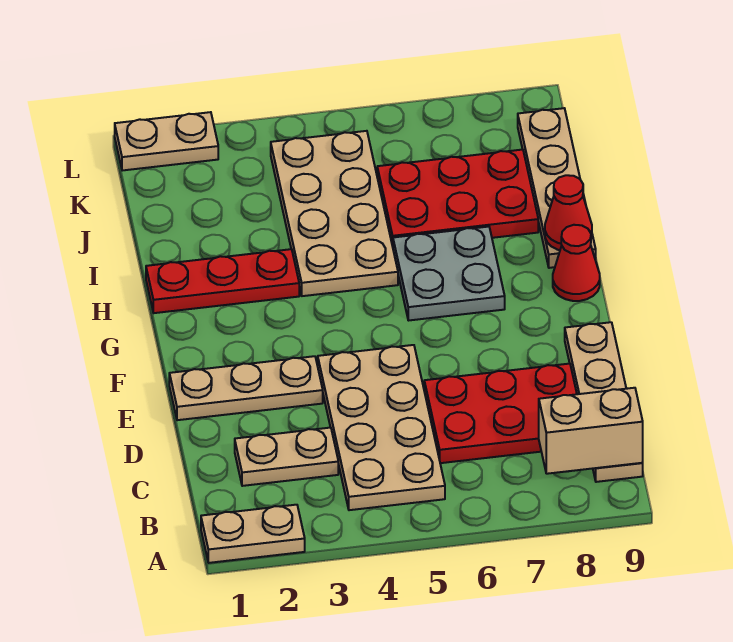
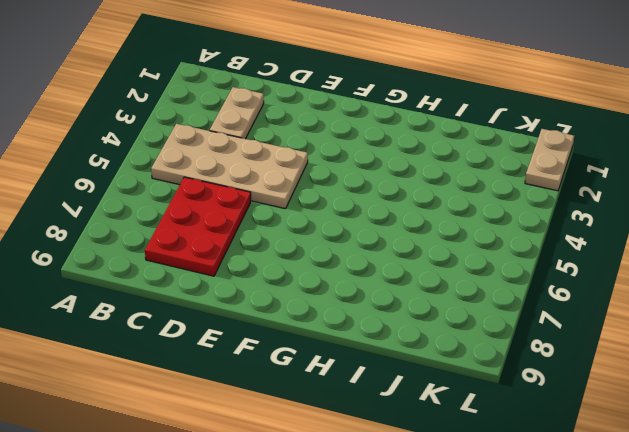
none -> tan plate A1:A2 level 1
none -> tan plate B9:E9 level 1
none -> tan plate E1:E3 level 1

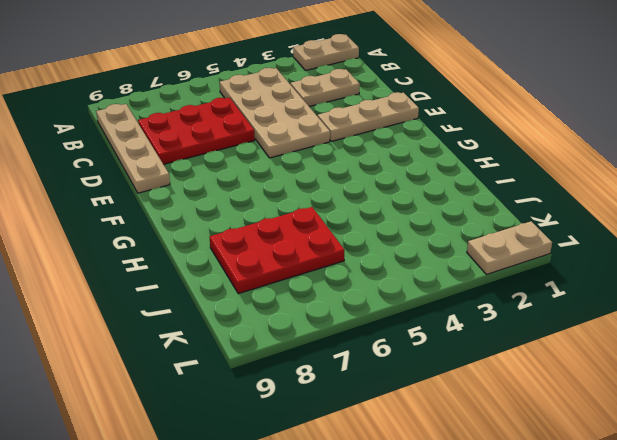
none -> grey plate G6:H7 level 1
none -> red cone G9 level 1
none -> red plate H1:H3 level 1

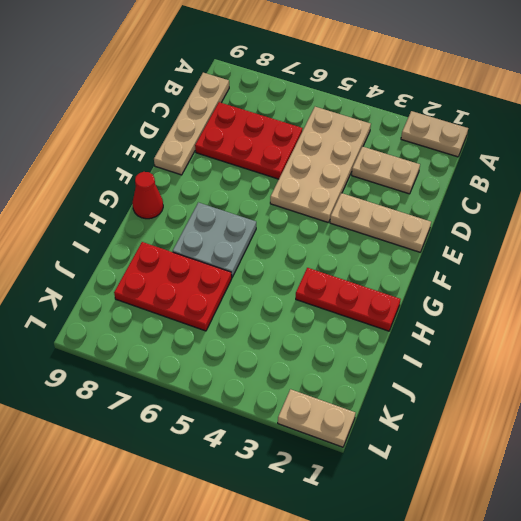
none -> tan plate H4:K5 level 1
none -> tan plate H9:K9 level 1
none -> tan brick B8:B9 level 2

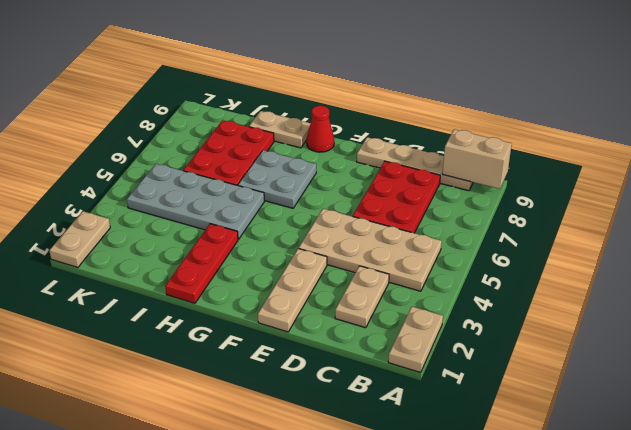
tan brick A9:B9 level 2 -> tan brick B8:B9 level 2
grey plate H4:K5 level 1 -> tan plate H4:K5 level 1
tan plate H9:I9 level 1 -> tan plate H9:K9 level 1
none -> red cone H9 level 2

